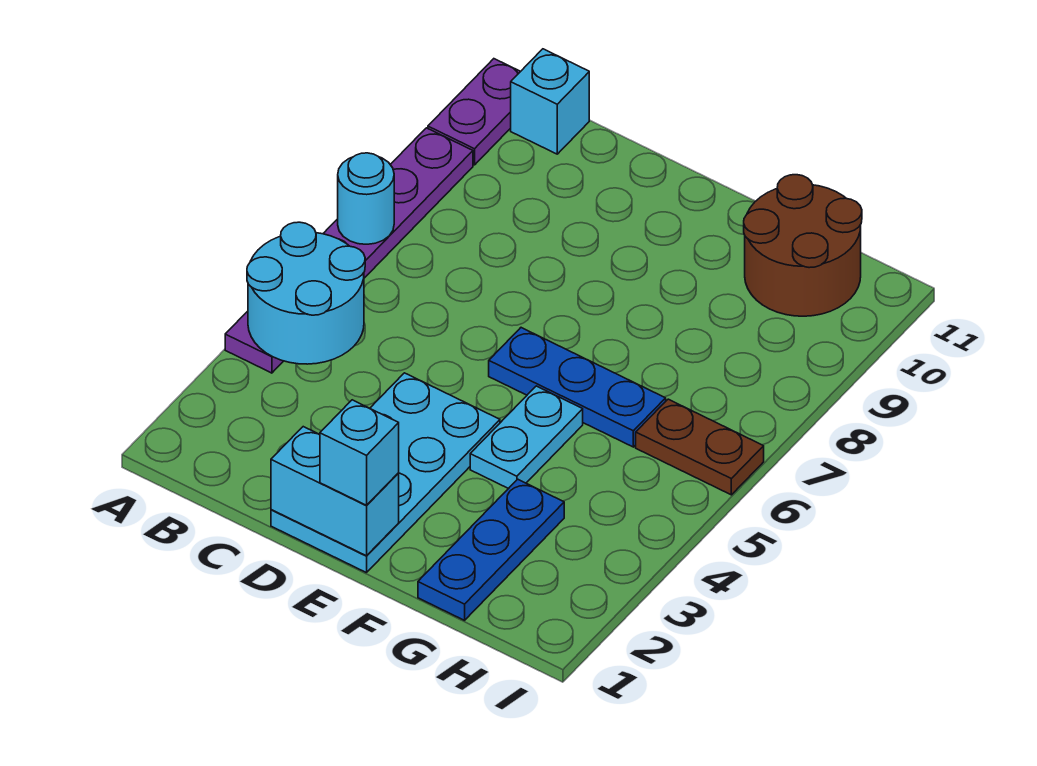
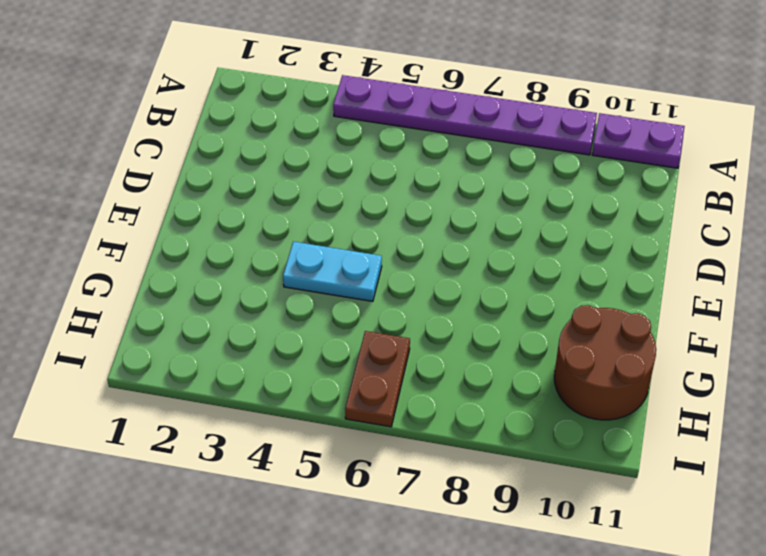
none -> cyan brick B11 level 1
none -> cyan plate D1:E4 level 1
none -> blue plate E6:G6 level 1

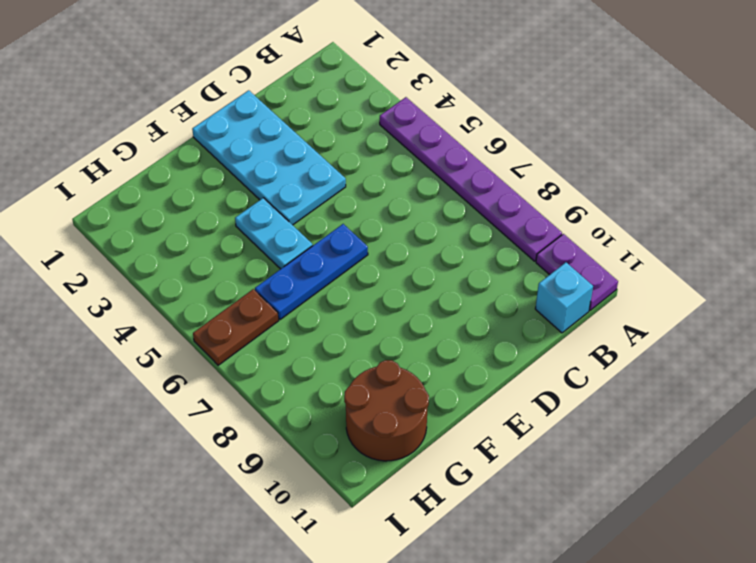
none -> blue plate G1:G3 level 1
none -> cyan round brick A4:B5 level 2
none -> cyan round brick A7 level 2

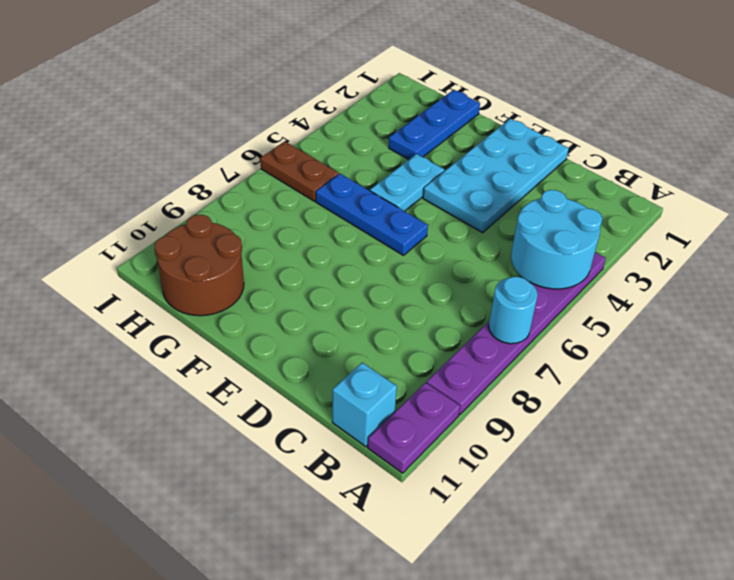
none -> cyan brick D1:E1 level 2
none -> cyan brick E1 level 3

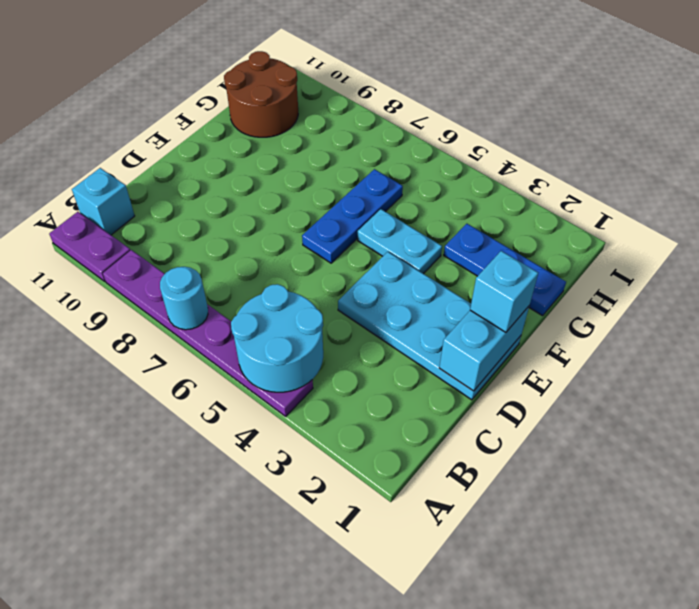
none -> brown plate H6:I6 level 1

